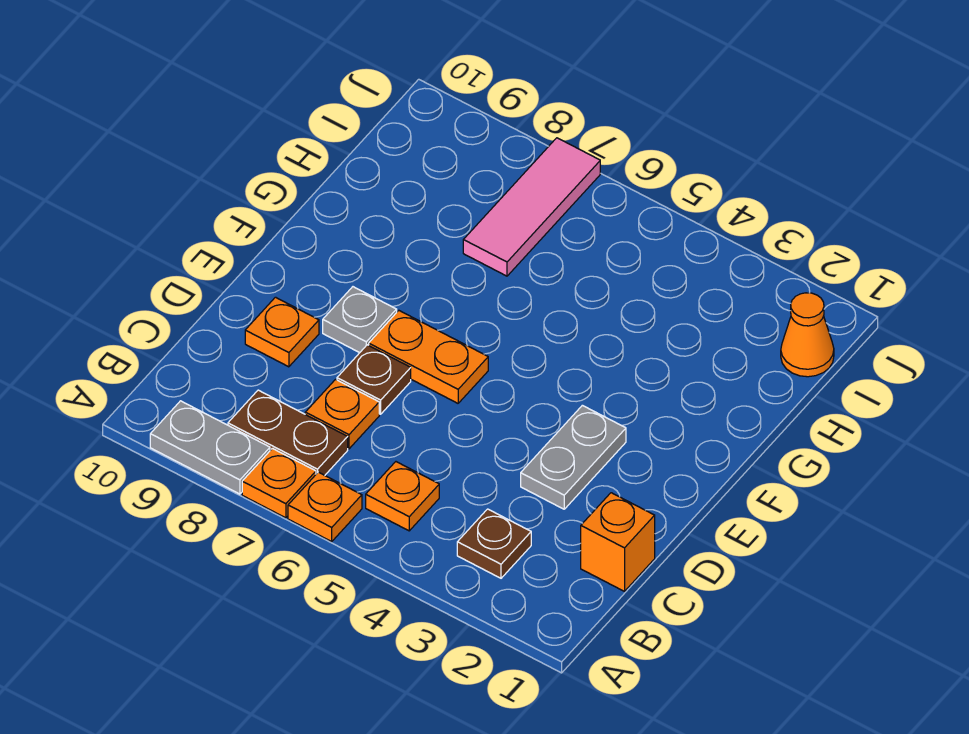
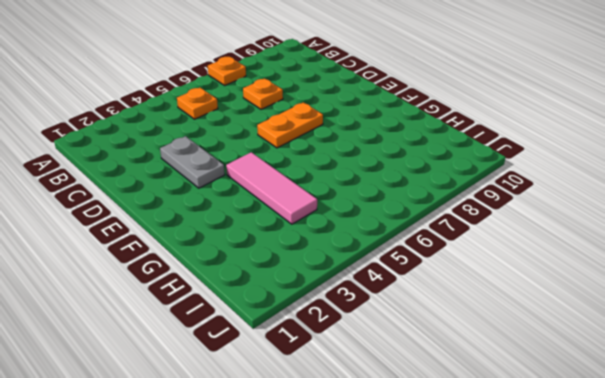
pink tile F4:H4 level 1 -> pink tile H7:J7 level 1
none -> orange plate A6 level 1
none -> grey plate A8:A9 level 1
none -> brown plate B3 level 1

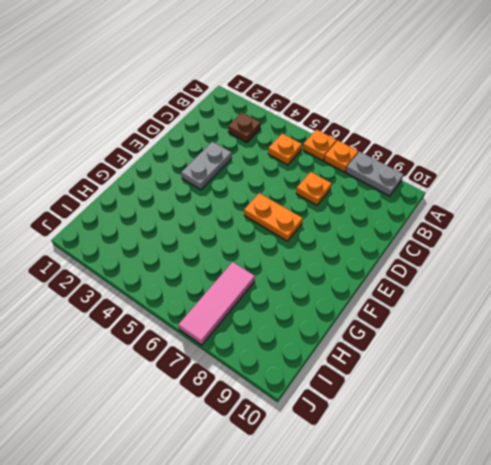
none -> brown plate B7:B8 level 1
none -> orange brick C1 level 1
none -> brown plate D7 level 1

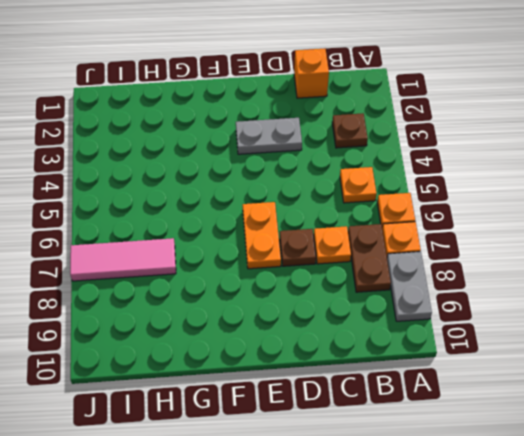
none -> orange plate D9 level 1
none -> grey plate E8 level 1
none -> orange cone I1 level 1

